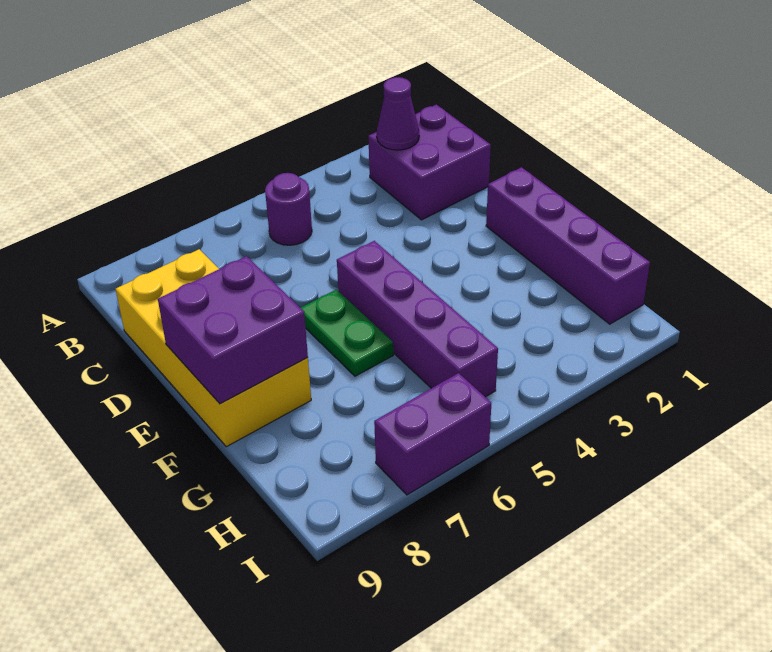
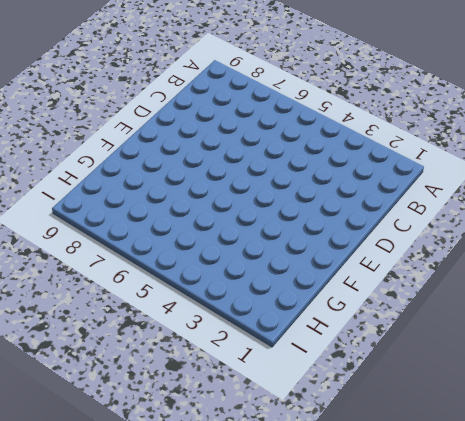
none -> purple brick B1:C2 level 1
none -> purple round brick B5 level 1

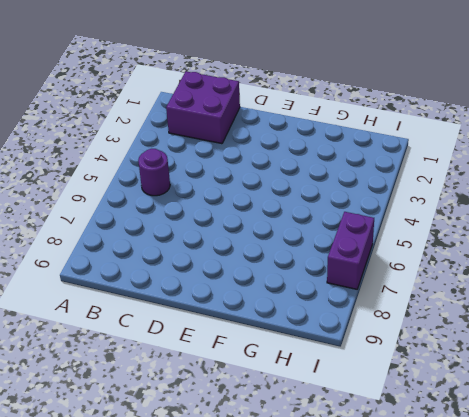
none -> yellow brick C8:F9 level 1
none -> purple brick E1:H1 level 1

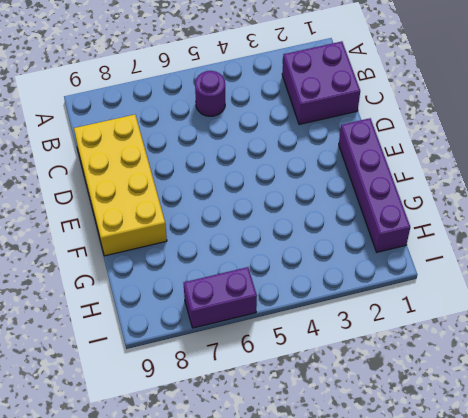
none -> purple brick E5:H5 level 1
none -> green plate E6:F6 level 1

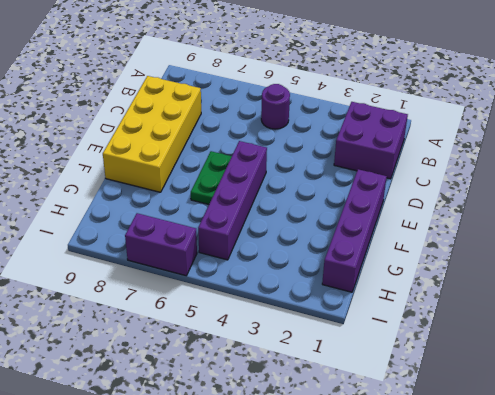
none -> purple cone B2 level 2
none -> purple brick E8:F9 level 2

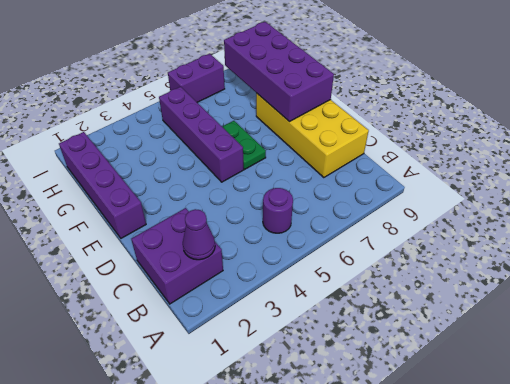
purple brick E8:H9 level 2 -> purple brick E8:F9 level 2

